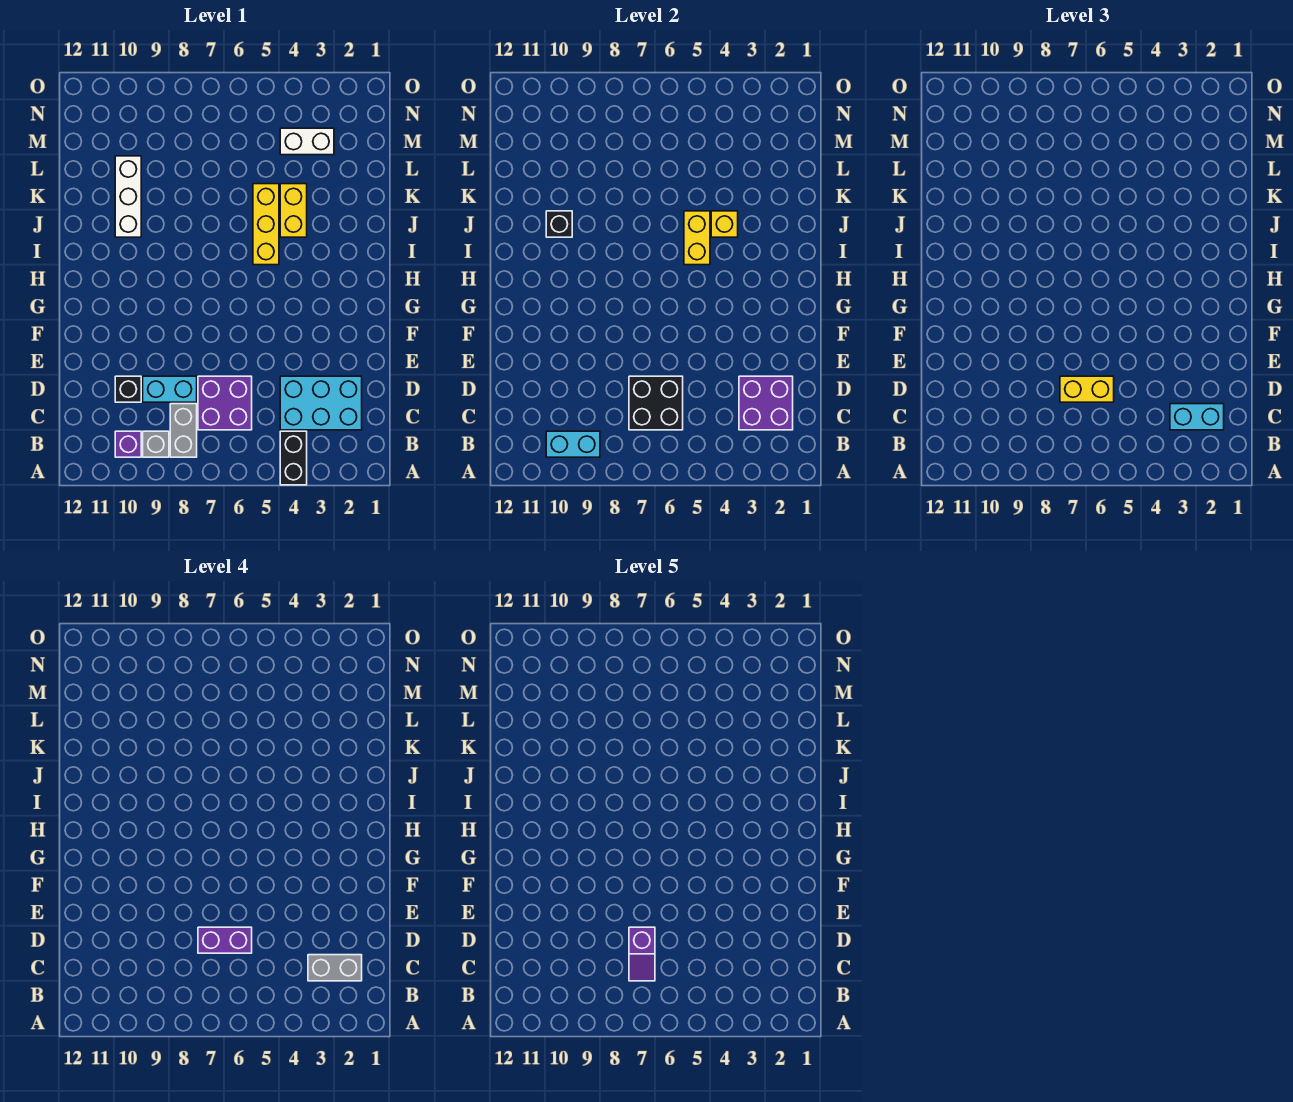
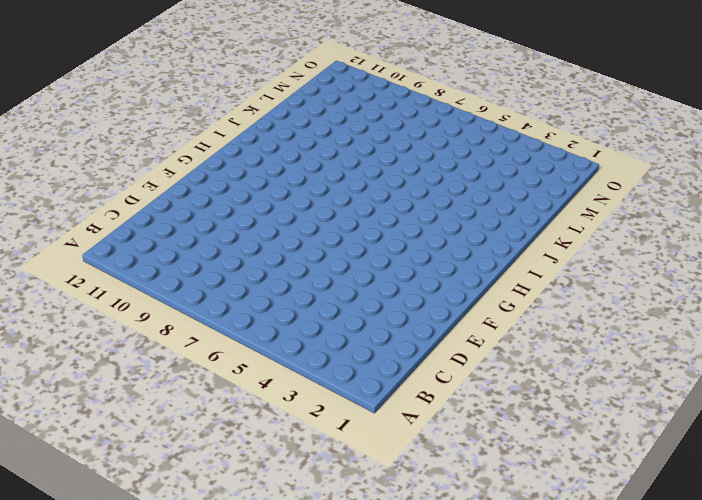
none -> black brick A4:B4 level 1
none -> grey brick B8:C8 level 1
none -> grey brick B9 level 1

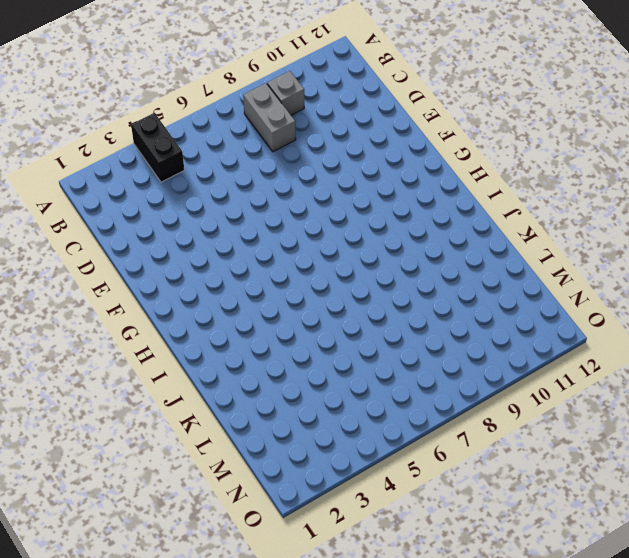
none -> purple brick B10 level 1
none -> cyan brick C2:D4 level 1
none -> purple brick C6:D7 level 1

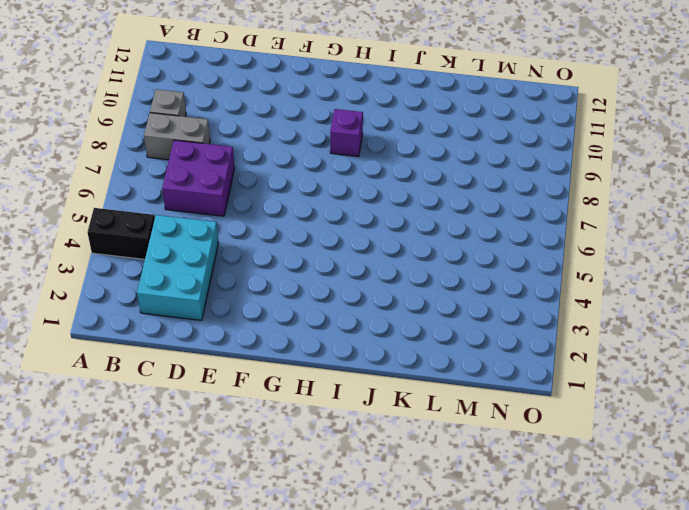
purple brick H9 level 1 -> purple brick B10 level 1
none -> cyan brick D8:D9 level 1
none -> black brick D10 level 1
none -> yellow brick I5:K5 level 1

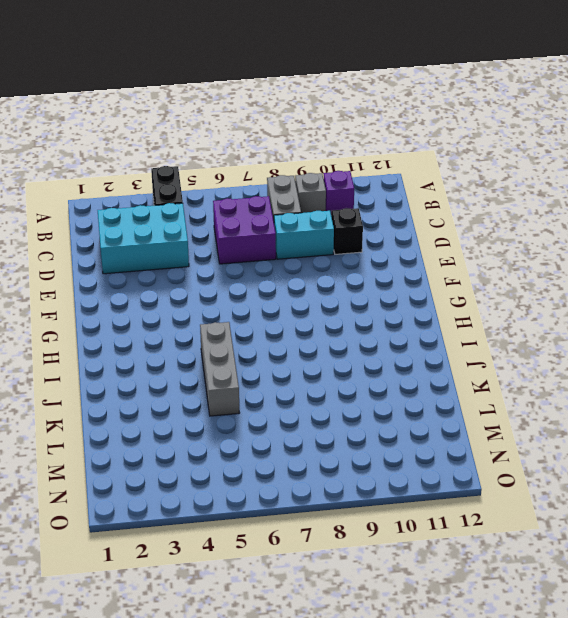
grey brick I5:K5 level 1 -> yellow brick I5:K5 level 1
none -> yellow brick J4:K4 level 1
none -> white brick J10:L10 level 1
none -> white brick M3:M4 level 1

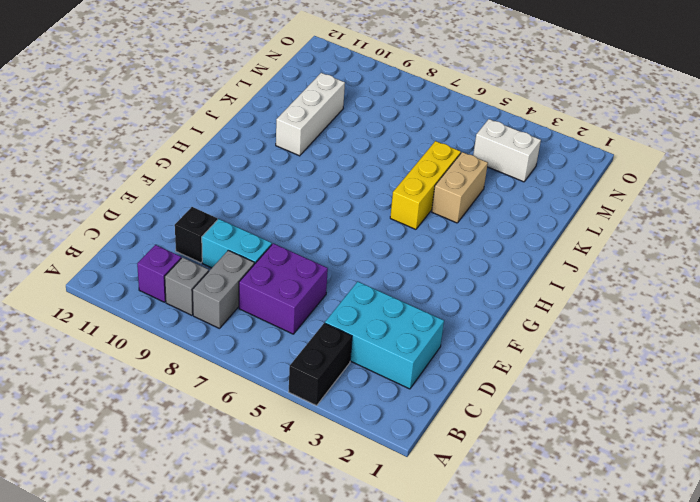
tan brick J4:K4 level 1 -> yellow brick J4:K4 level 1
none -> cyan brick B9:B10 level 2
none -> purple brick C2:D3 level 2
none -> black brick C6:D7 level 2

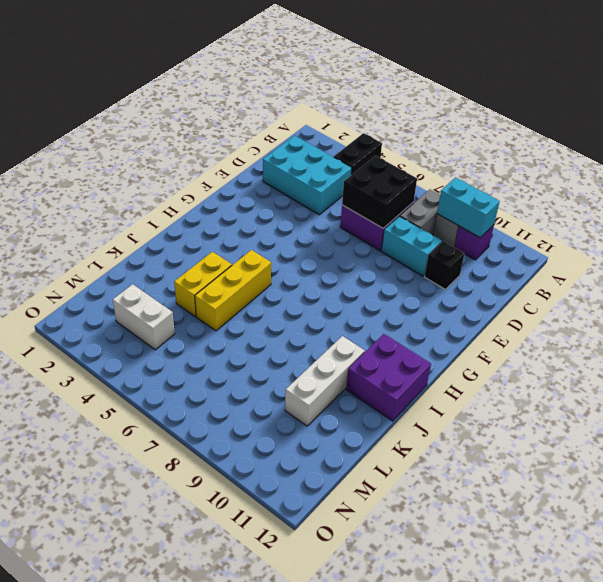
purple brick I11:J12 level 1 -> purple brick C2:D3 level 2
none -> yellow brick I5:J5 level 2
none -> yellow brick J4 level 2
none -> black brick J10 level 2

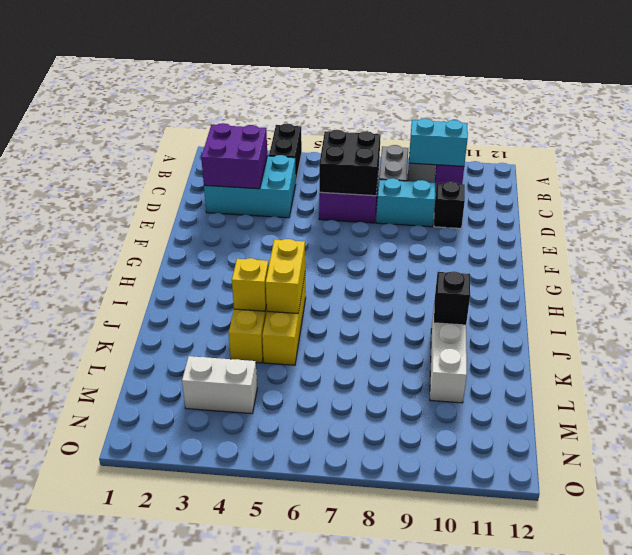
none -> cyan brick C2:C3 level 3
none -> yellow brick D6:D7 level 3
none -> grey brick C2:C3 level 4

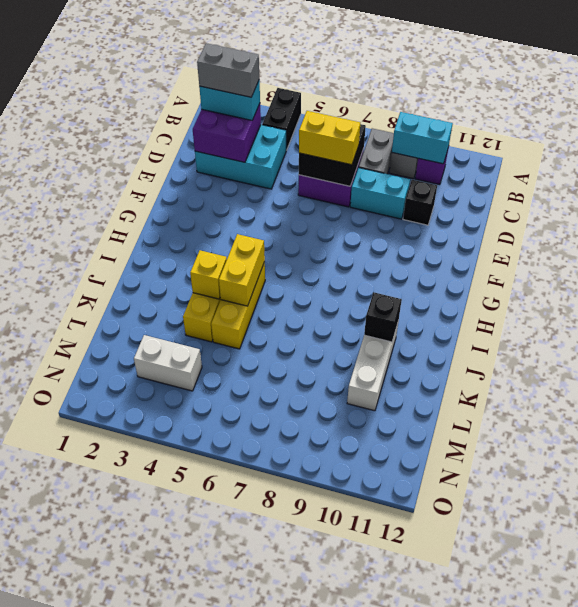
none -> purple brick D6:D7 level 4
none -> purple slope C7:D7 level 5 top D

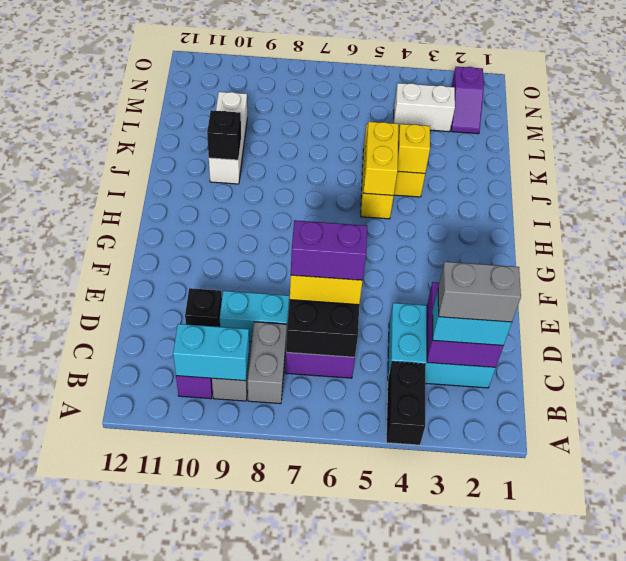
purple slope M2:N2 level 1 top N -> purple slope C7:D7 level 5 top D

